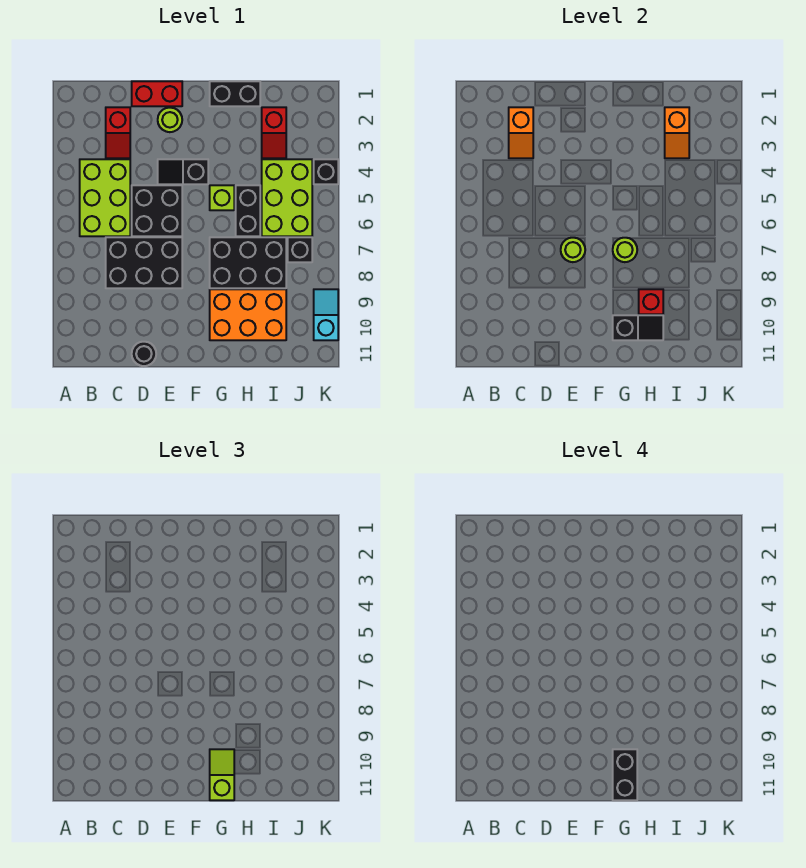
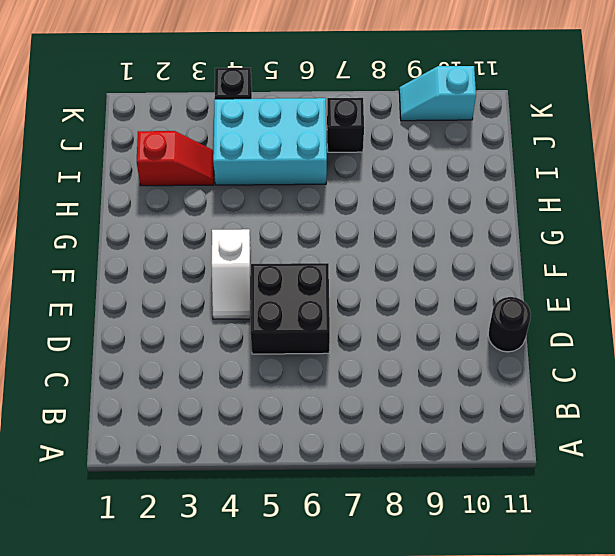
white slope E4:F4 level 1 top F -> black slope E4:F4 level 1 top F
cyan brick I4:J6 level 1 -> lime brick I4:J6 level 1
none -> lime brick B4:C6 level 1
none -> red slope C2:C3 level 1 top 2
none -> black brick C7:E8 level 1

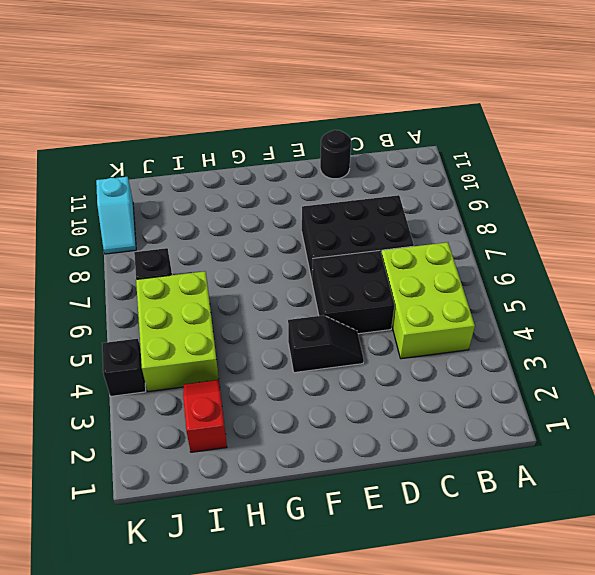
none -> red slope C2:C3 level 1 top 2
none -> red brick D1:E1 level 1
none -> lime round brick E2 level 1

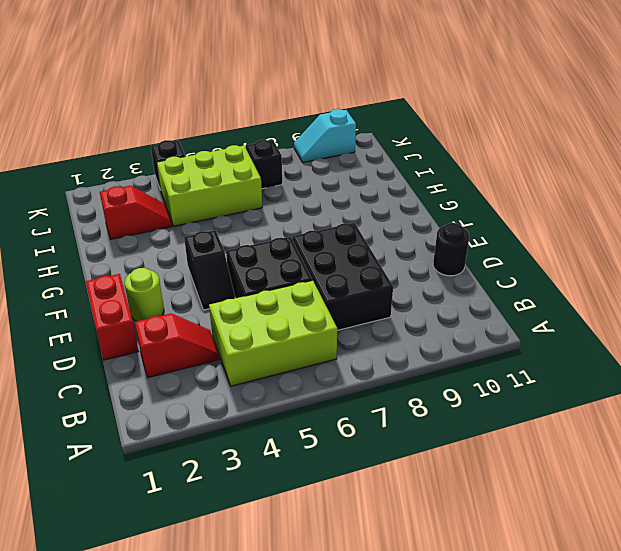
none -> black brick G1:H1 level 1
none -> lime brick G5 level 1
none -> black brick G7:I8 level 1

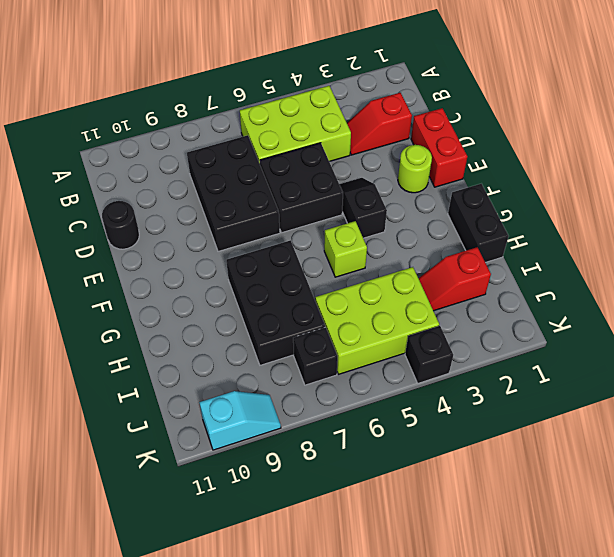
none -> orange brick G9:I10 level 1
none -> black brick H5:H6 level 1
none -> orange slope C2:C3 level 2 top 2

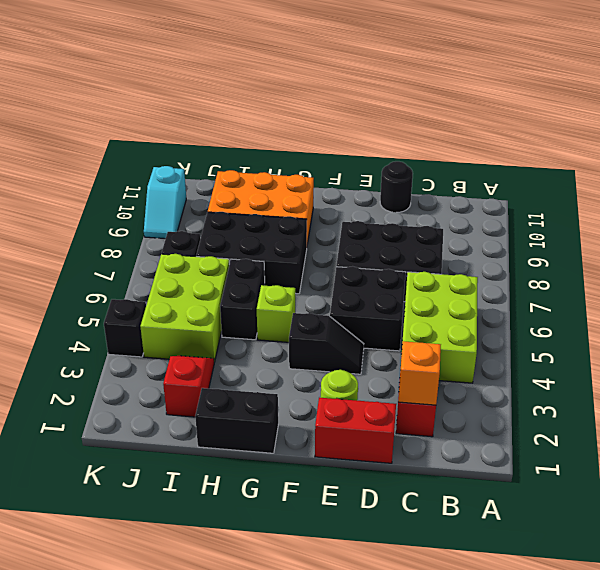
none -> lime round brick E7 level 2
none -> lime round brick G7 level 2
none -> black slope G10:H10 level 2 top G

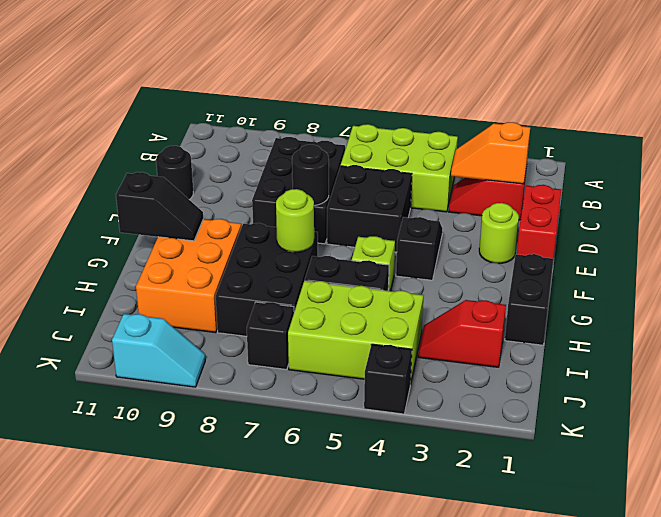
black round brick E7 level 2 -> lime round brick E7 level 2
black slope G10:G11 level 2 top 11 -> black slope G10:H10 level 2 top G
none -> red brick H9 level 2
none -> orange slope I2:I3 level 2 top 2
none -> lime slope G10:G11 level 3 top 11

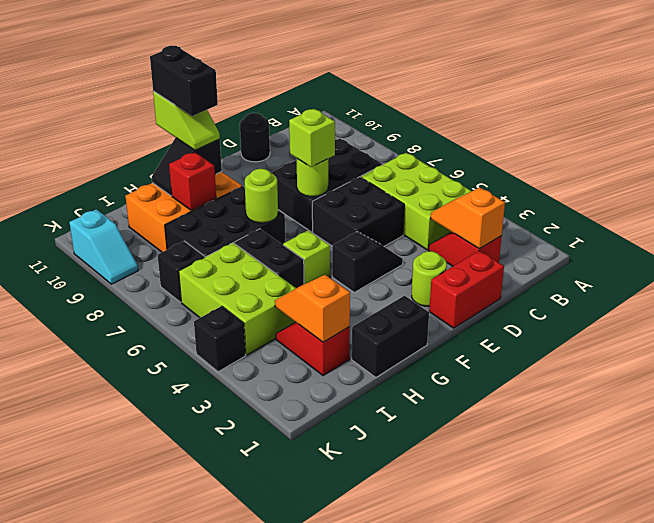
lime brick E7 level 3 -> none

